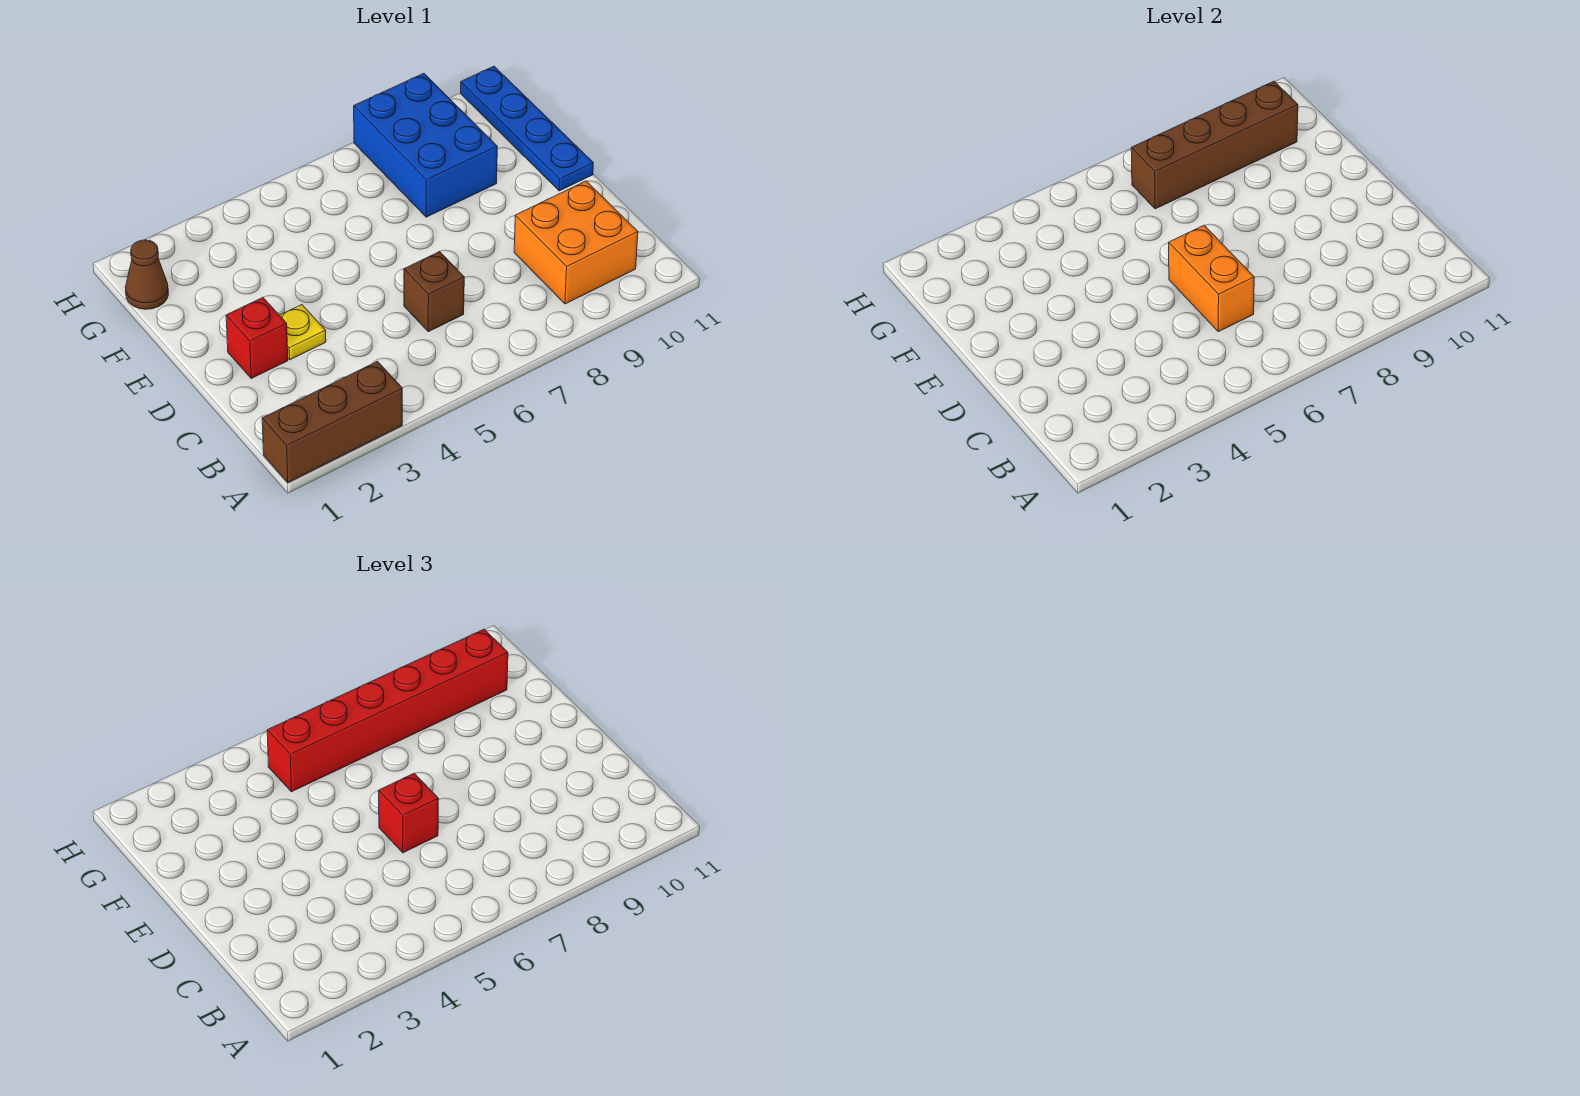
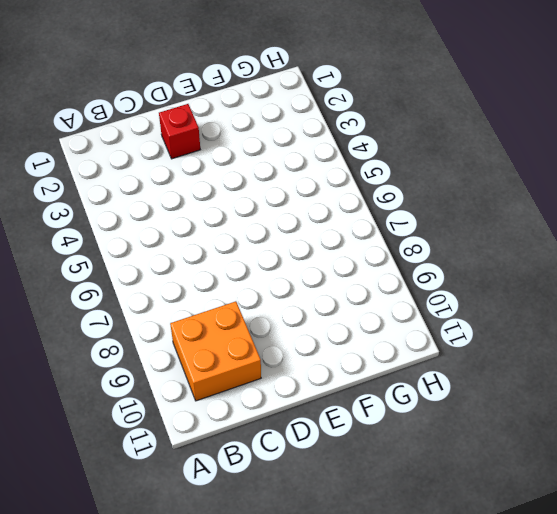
none -> brown brick A1:A3 level 1
none -> brown brick C6 level 1
none -> yellow plate D3 level 1

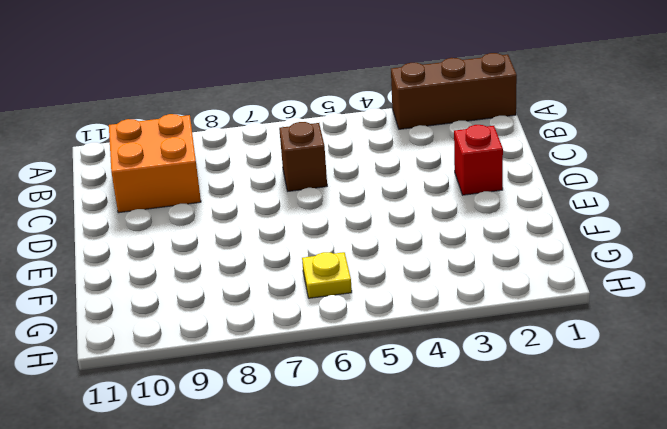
yellow plate G6 level 1 -> yellow plate D3 level 1
none -> blue plate E11:H11 level 1
none -> blue brick F8:H9 level 1
none -> brown cone G1 level 1

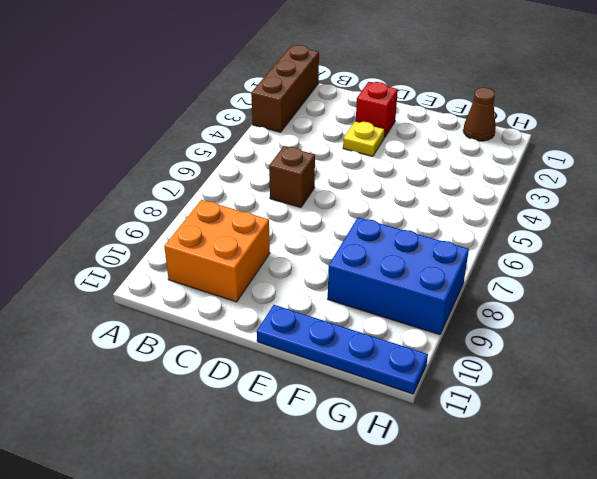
none -> orange brick C6:D6 level 2
none -> brown brick G7:G10 level 2
none -> red brick D6 level 3

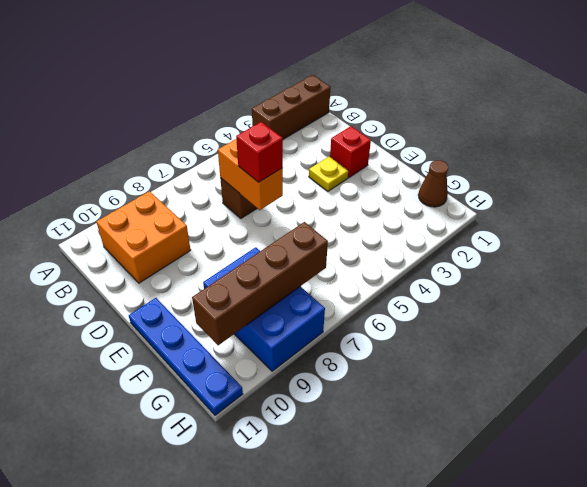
none -> red brick G5:G10 level 3

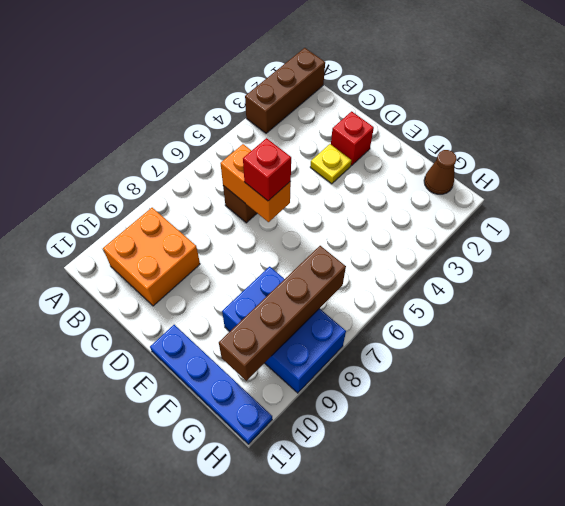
none -> red brick G5:G10 level 3

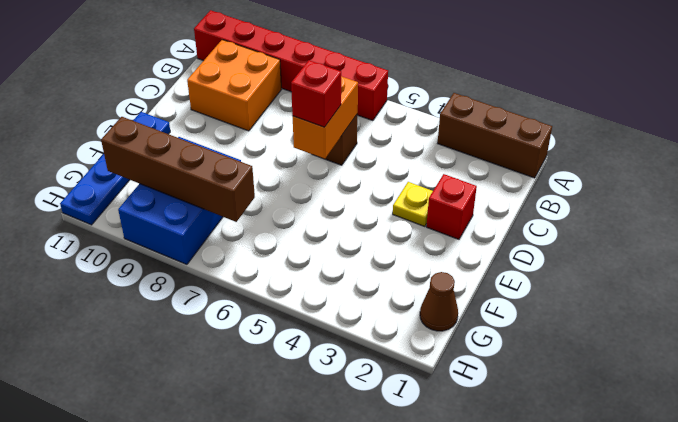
red brick A6:A11 level 1 -> red brick G5:G10 level 3

